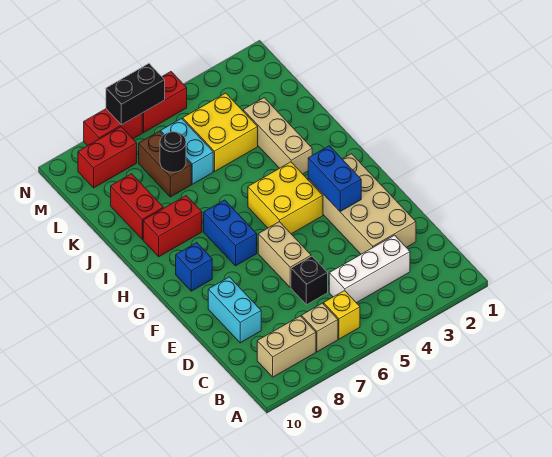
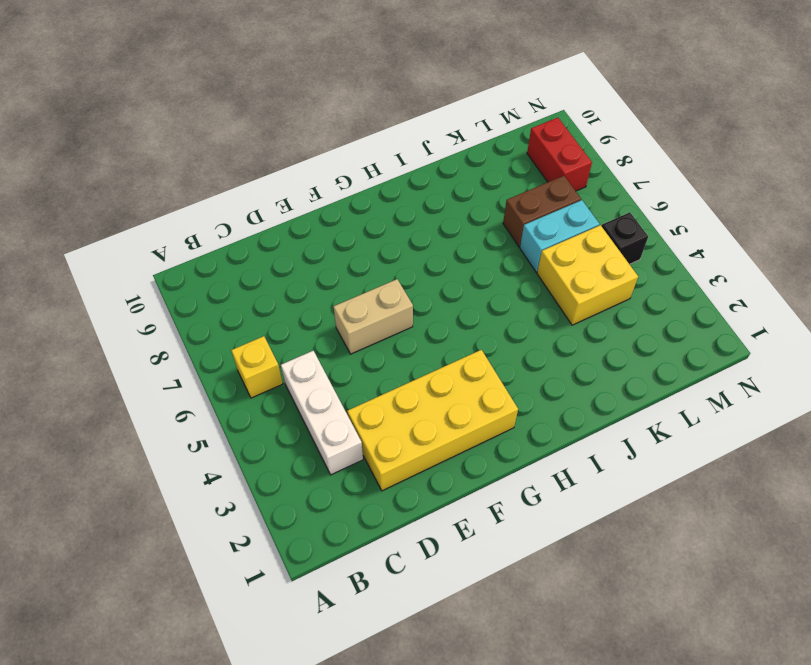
yellow brick D2:G3 level 1 -> tan brick D2:G3 level 1
black brick M5 level 1 -> black brick D6 level 1
none -> tan brick B7 level 1
none -> tan brick B8:B9 level 1
none -> cyan brick D9:E9 level 1

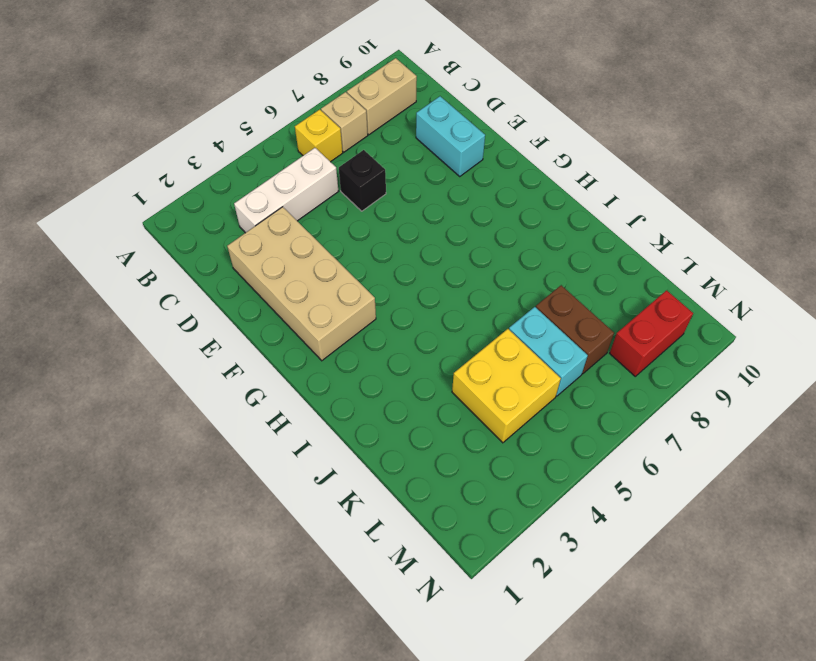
none -> tan brick E6:F6 level 1
none -> yellow brick G4:H5 level 1
none -> blue brick G7:H7 level 1

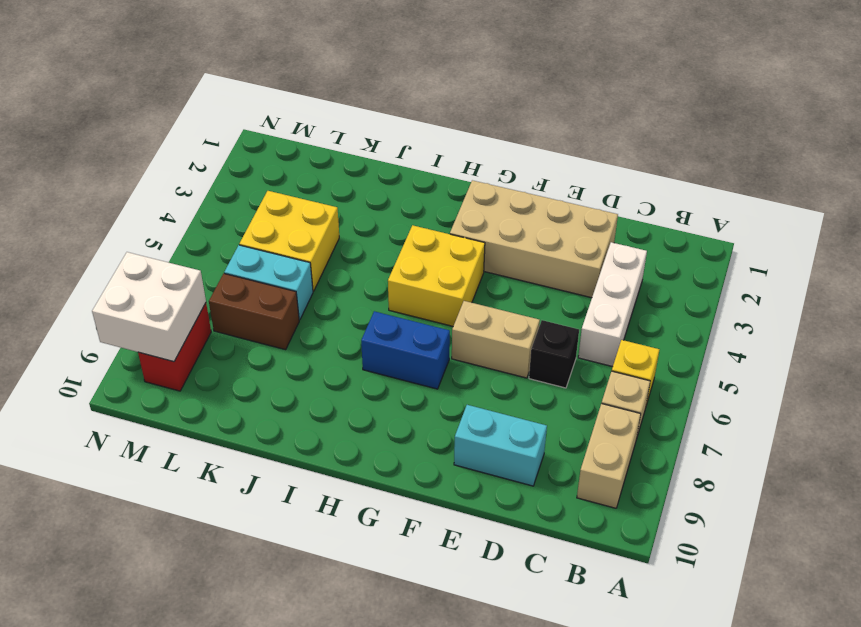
white brick M8:N9 level 2 -> none
none -> blue brick G9 level 1
none -> tan brick I3:K3 level 1
none -> red brick I8:I9 level 1

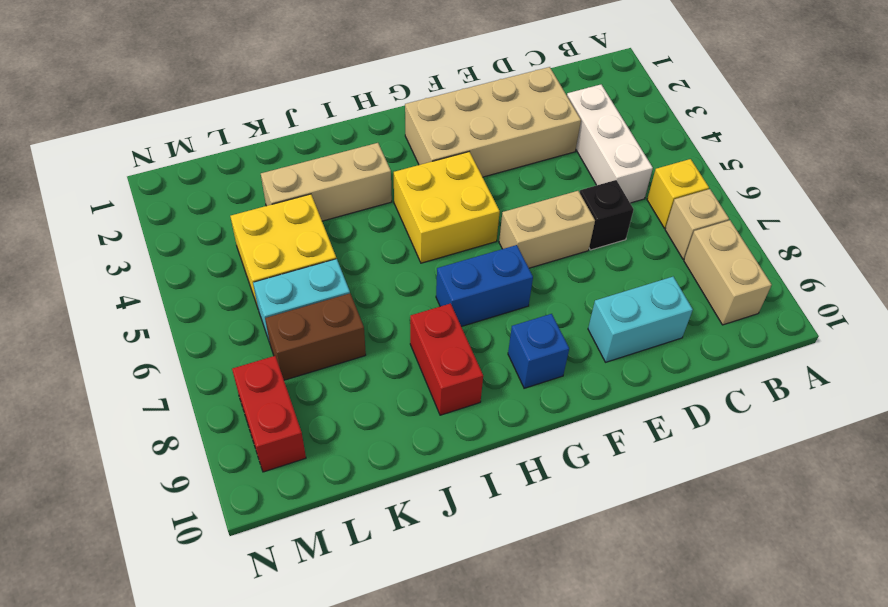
none -> red brick J9:K9 level 1
none -> red brick N5:N6 level 1
none -> red brick N7:N8 level 1

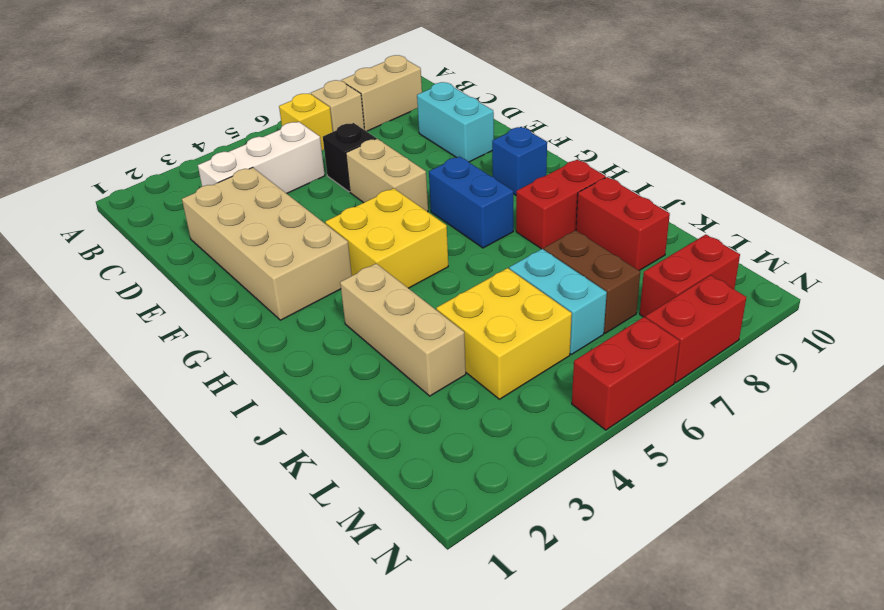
none -> blue brick F3:G3 level 2
none -> black round brick K7 level 2
none -> black brick N6:N7 level 2

